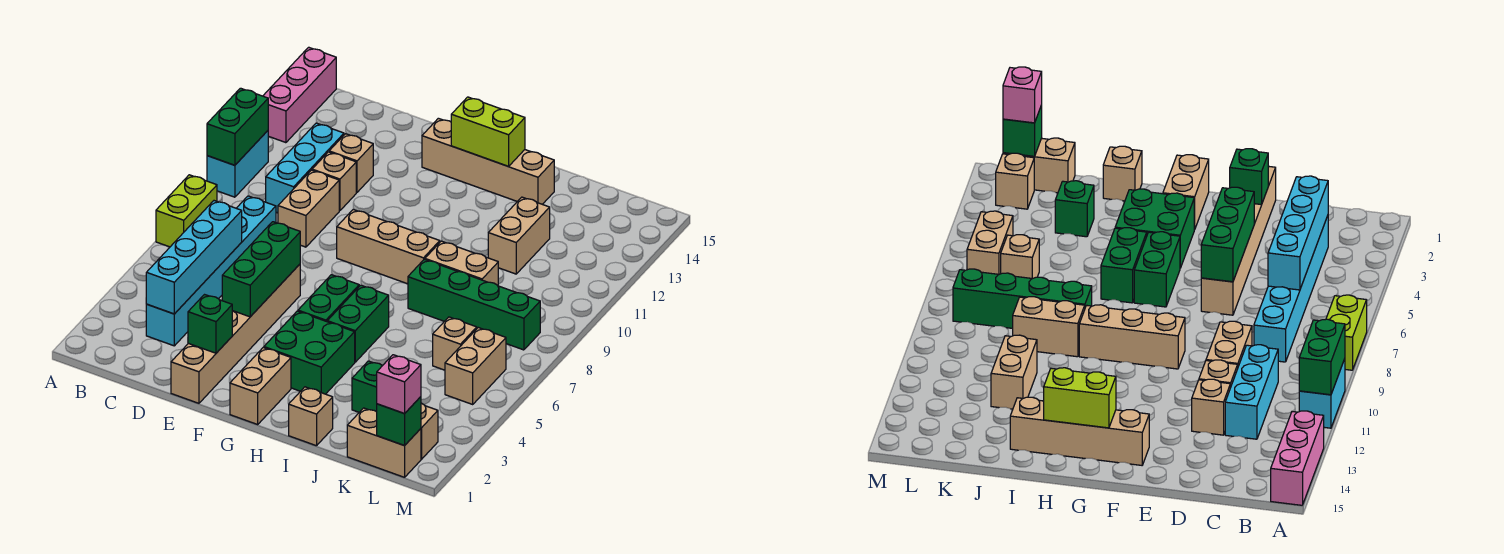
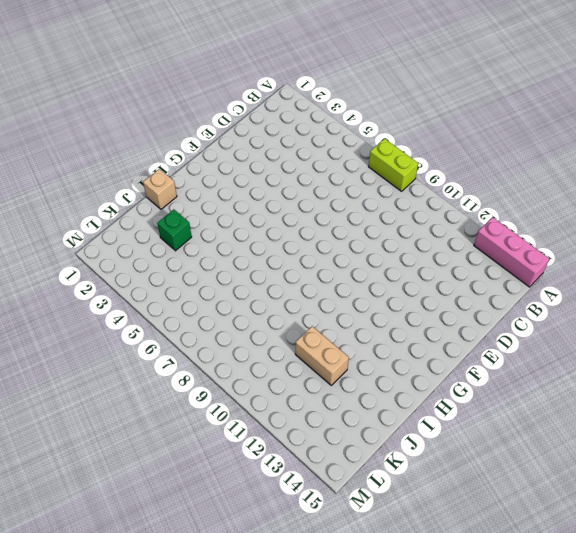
none -> cyan brick A10:A11 level 1
none -> cyan brick C3:C8 level 1
none -> cyan brick C10:C12 level 1
none -> tan brick D9:D10 level 1

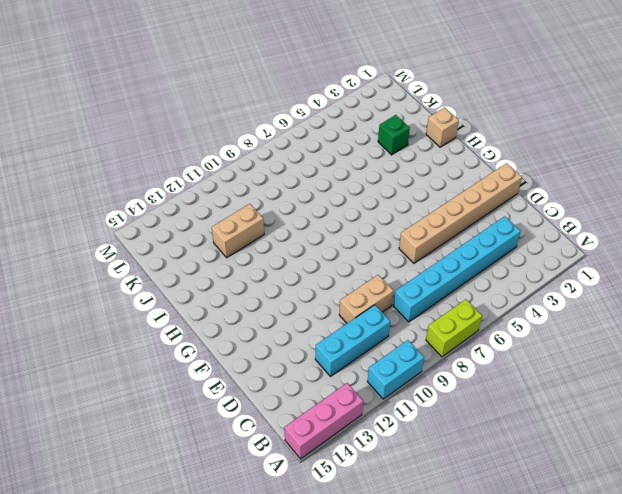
none -> tan brick D11 level 1
none -> tan brick D12 level 1
none -> tan brick F9:H9 level 1
none -> tan brick F14:I14 level 1

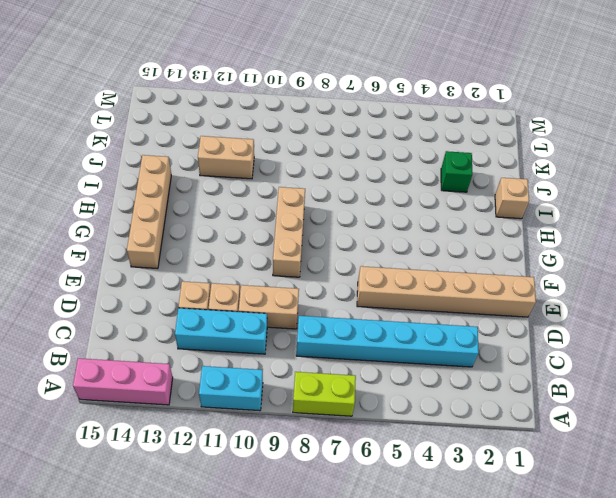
none -> tan brick G1:G2 level 1
none -> green brick G3:H4 level 1
none -> green brick G5:G6 level 1
none -> green brick H5:H6 level 1

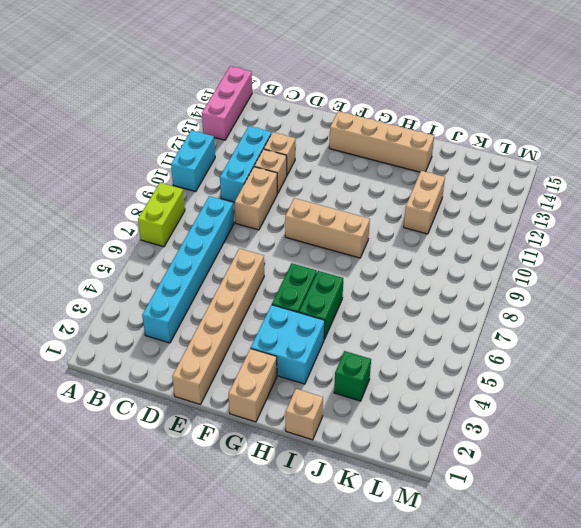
cyan brick G3:H4 level 1 -> green brick G3:H4 level 1
none -> green brick I8:L8 level 1
none -> tan brick I9:J9 level 1
none -> tan brick K1:L1 level 1
none -> tan brick K6 level 1

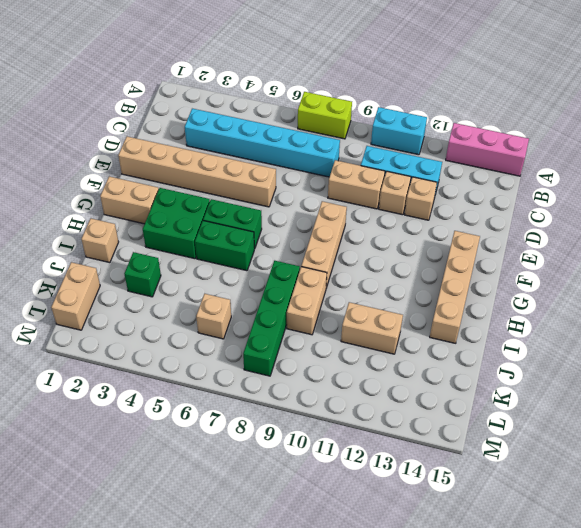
none -> tan brick L2 level 1
none -> tan brick L5:L6 level 1
none -> green brick A10:A11 level 2
none -> cyan brick C3:C6 level 2

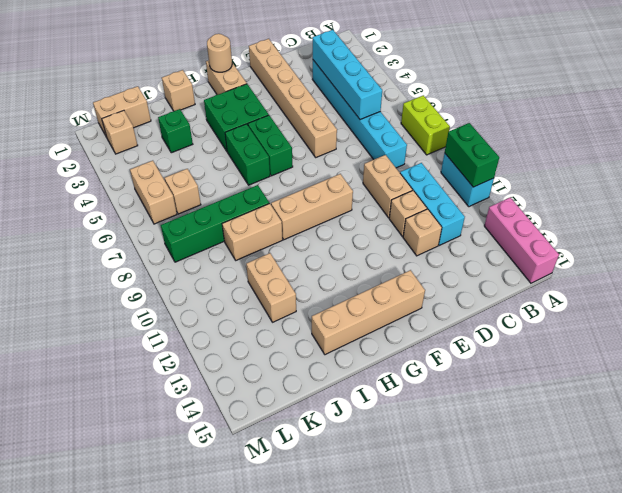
tan round brick G1 level 2 -> none
none -> green brick E2 level 2
none -> green brick E4:E6 level 2
none -> lime brick G14:H14 level 2
none -> green brick L1 level 2

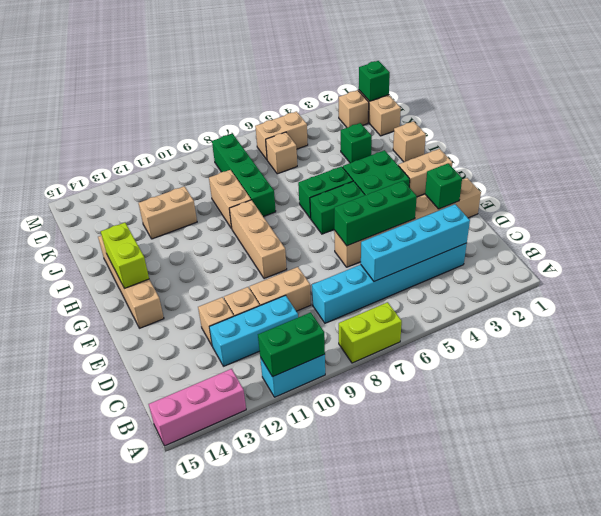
none -> pink brick L1 level 3

